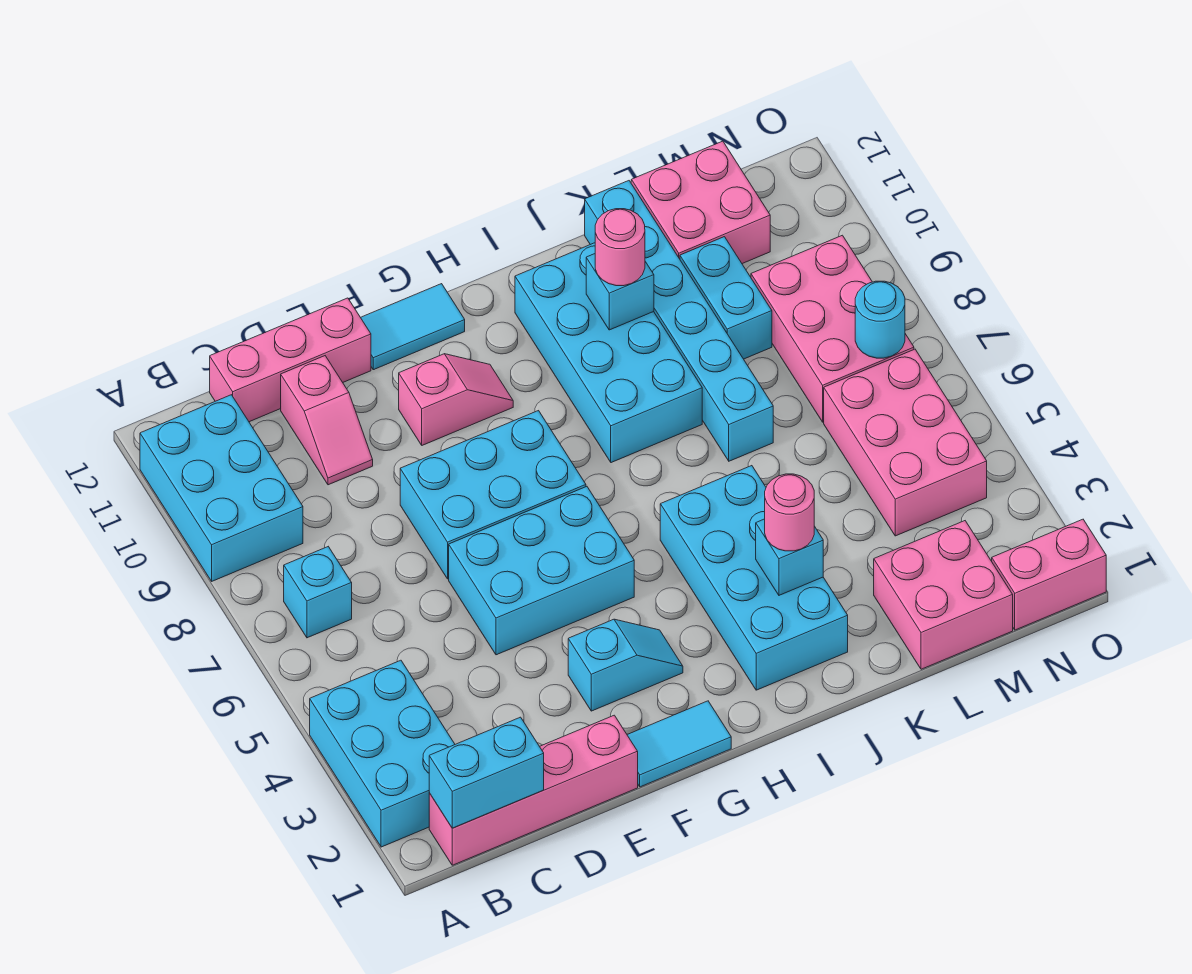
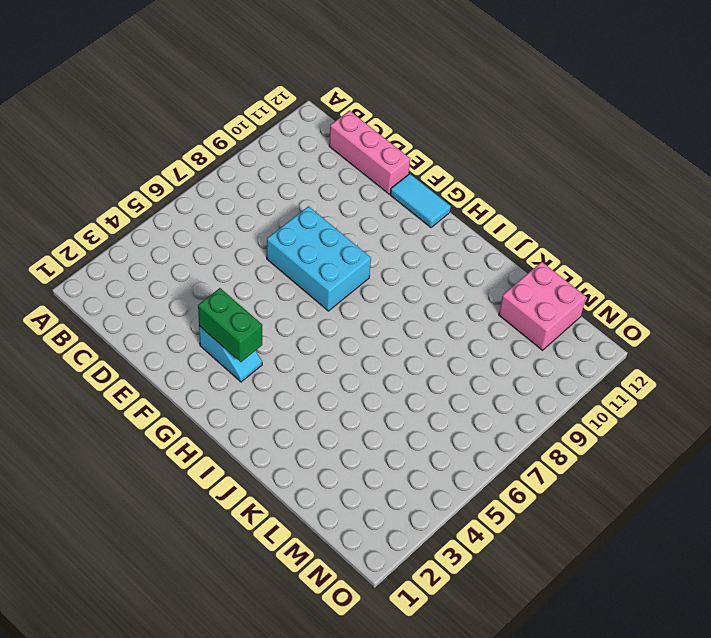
green brick F3:G3 level 2 -> none
none -> cyan brick A2:B4 level 1
none -> cyan brick A9:B11 level 1
none -> pink brick B1:E1 level 1

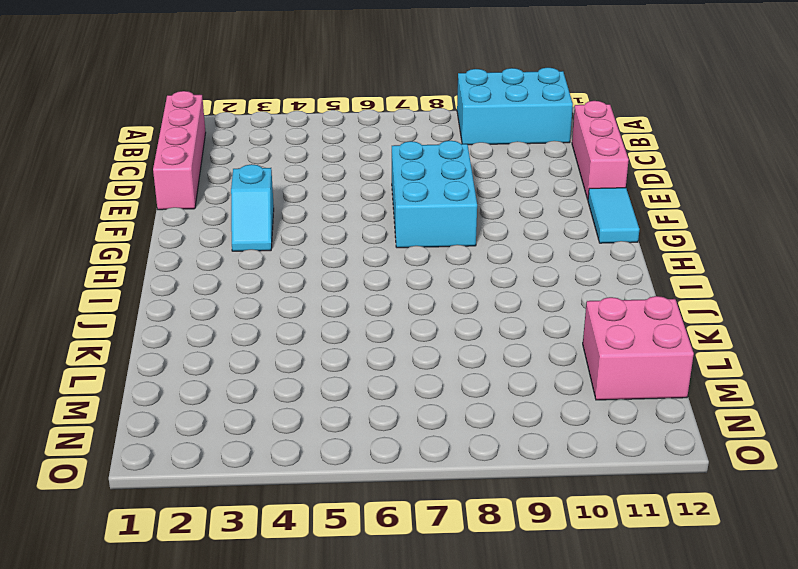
none -> cyan brick A2:B4 level 1
none -> cyan brick B7 level 1
none -> pink slope D10:D11 level 1 top 11

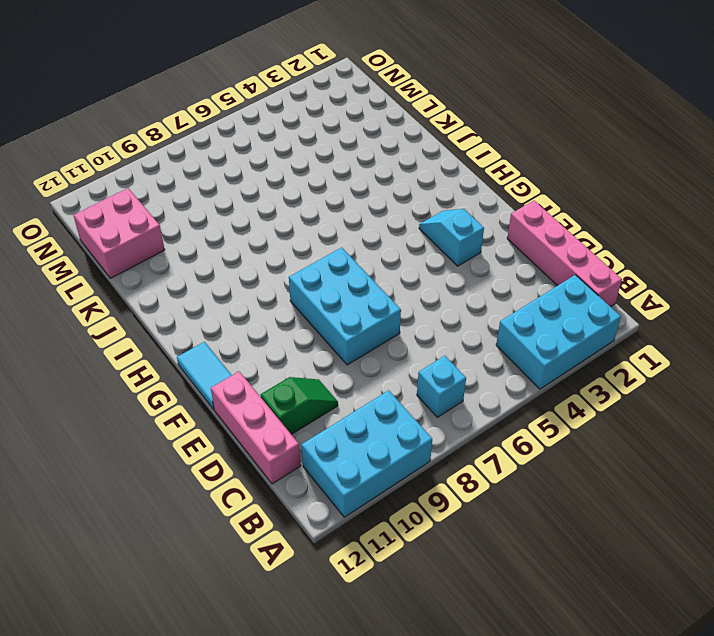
green slope D10:D11 level 1 top 11 -> pink slope D10:D11 level 1 top 11
none -> cyan brick E5:G6 level 1
none -> cyan tile F1:G1 level 1
none -> pink slope F10:G10 level 1 top F

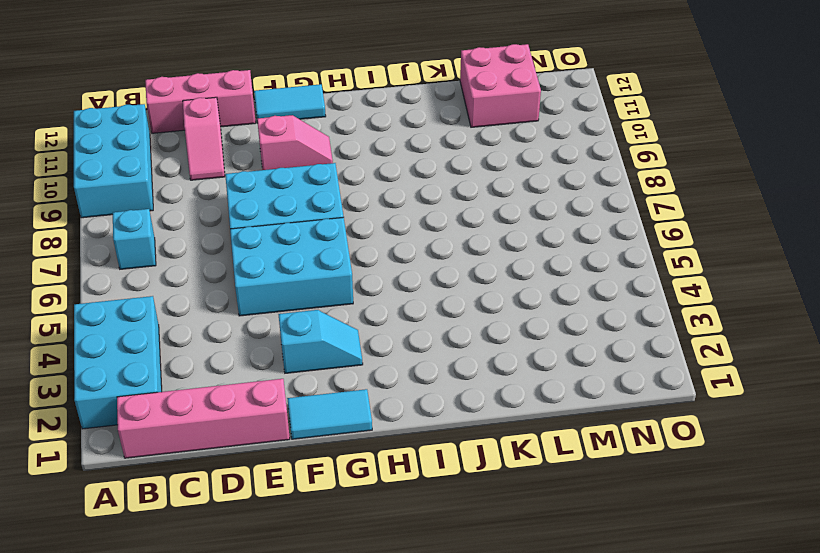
none -> cyan brick I2:J5 level 1
none -> cyan brick I8:J11 level 1
none -> cyan brick K7:K12 level 1

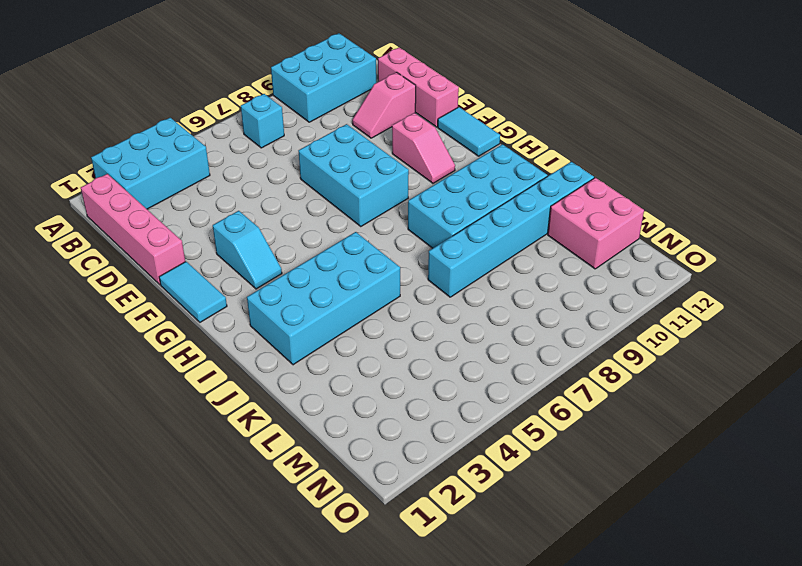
none -> cyan brick E5:G6 level 1
none -> pink brick L1:M2 level 1
none -> cyan brick L9:L10 level 1

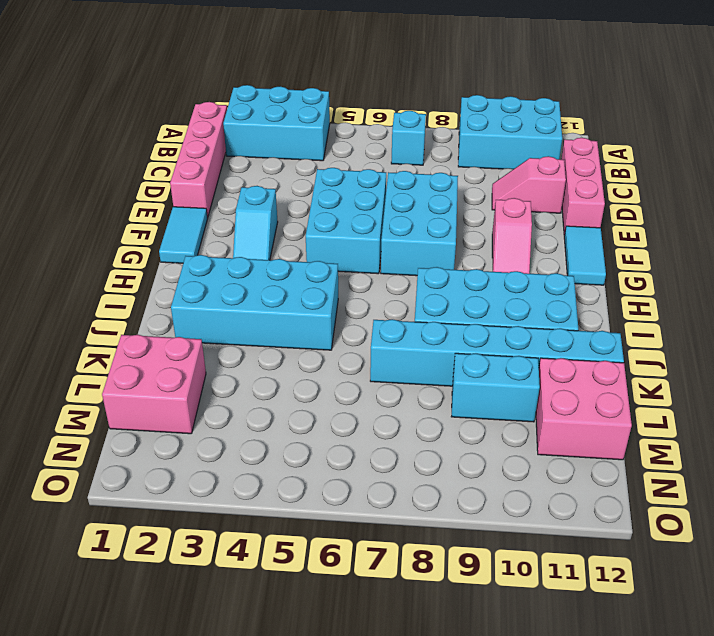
none -> pink brick M4:N6 level 1
none -> pink brick M7:N9 level 1
none -> pink brick N1:O1 level 1

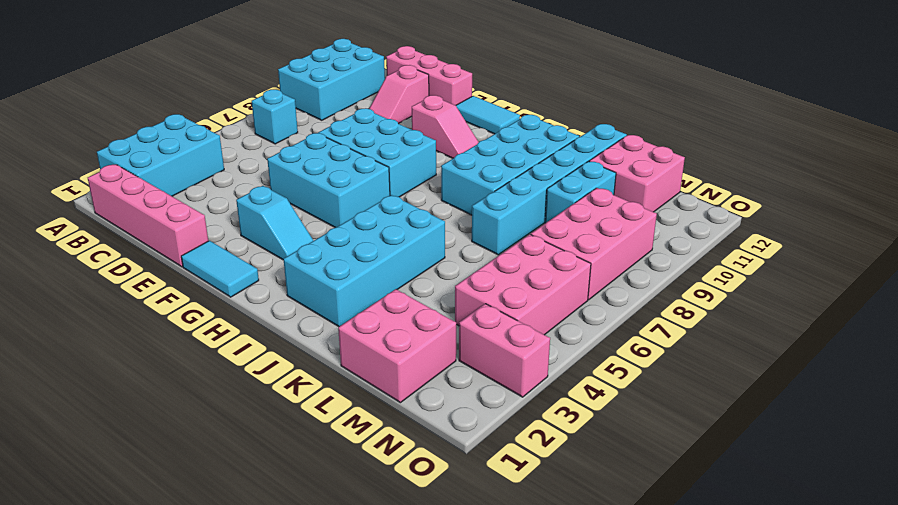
pink brick N3:O3 level 1 -> pink brick N1:O1 level 1
none -> cyan brick B1:C1 level 2
none -> cyan brick J3 level 2
none -> cyan brick J10 level 2

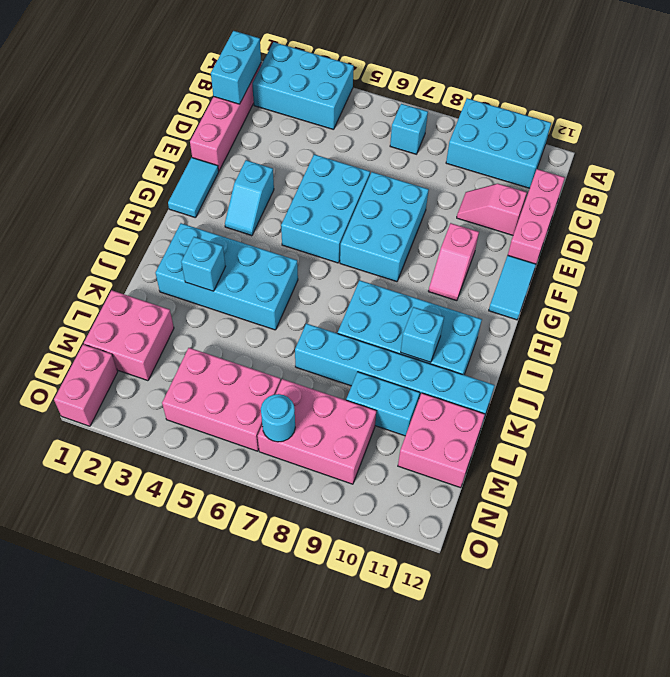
none -> pink round brick J3 level 3
none -> pink round brick J10 level 3

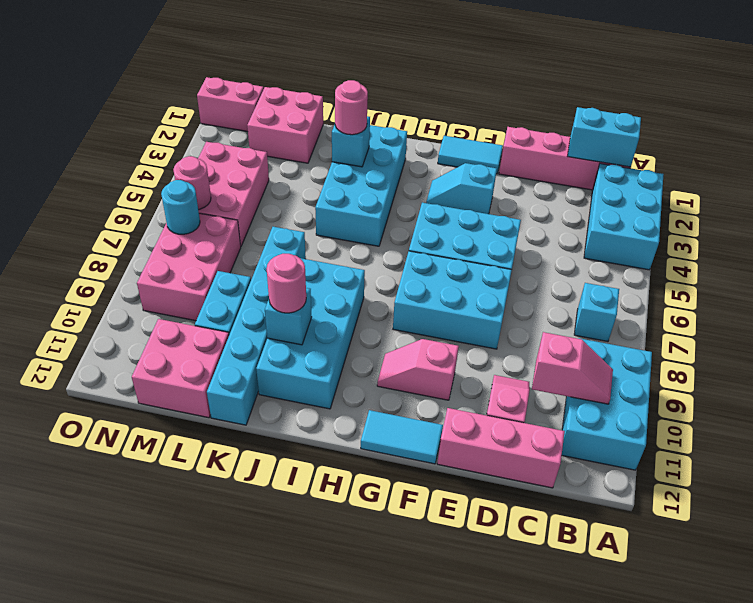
pink slope B10:C10 level 2 top C -> none
pink round brick N6 level 2 -> none

